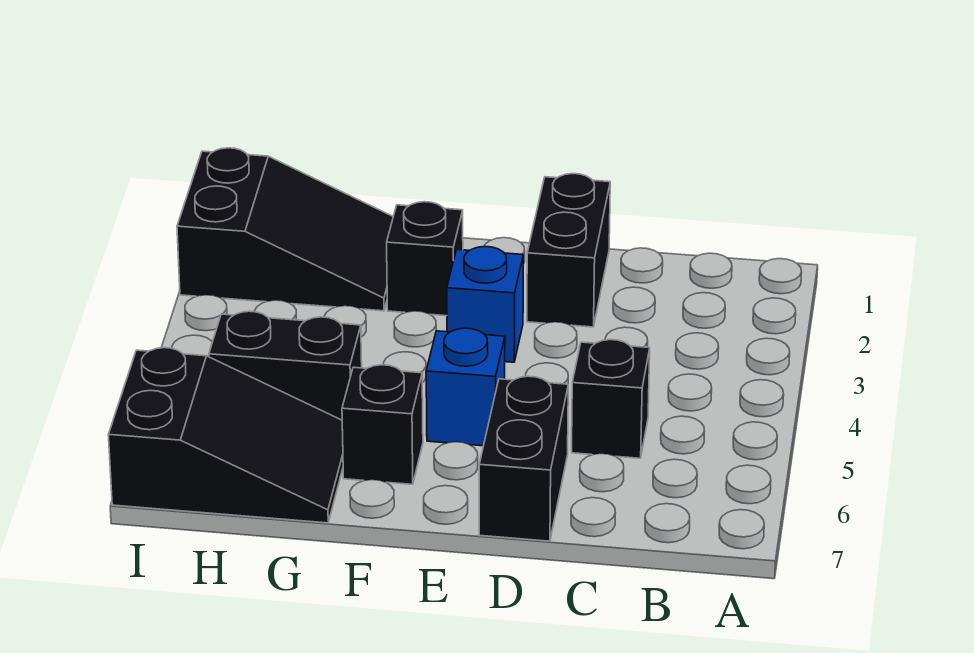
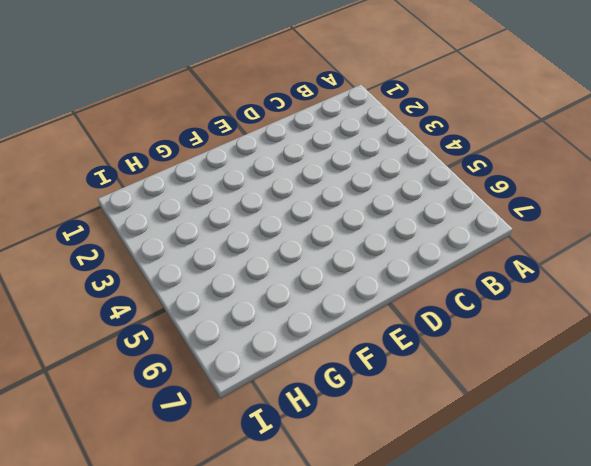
none -> black brick C5 level 1
none -> black brick D1:D2 level 1

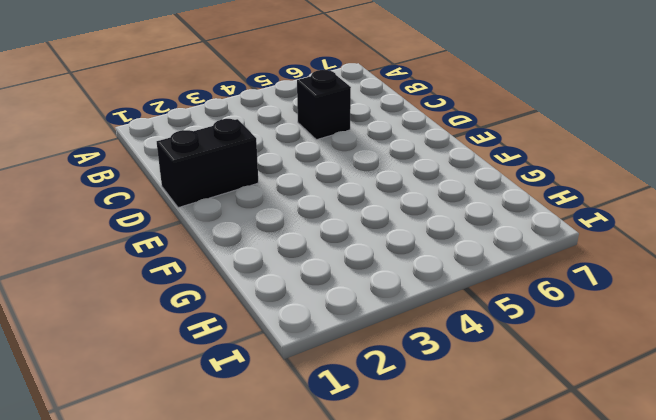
none -> black brick D6:D7 level 1
none -> blue brick E3 level 1

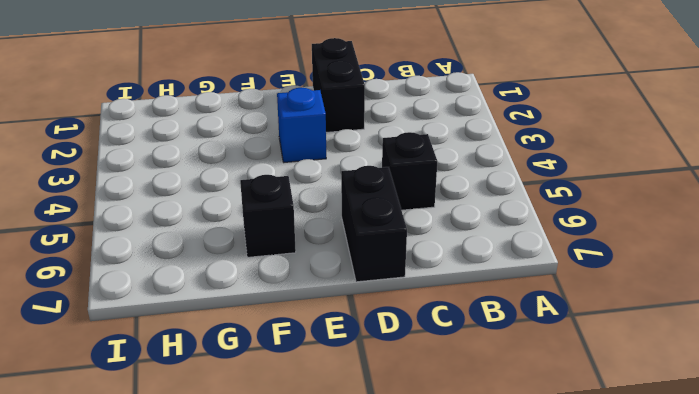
none -> blue brick E5 level 1
none -> black brick F2 level 1

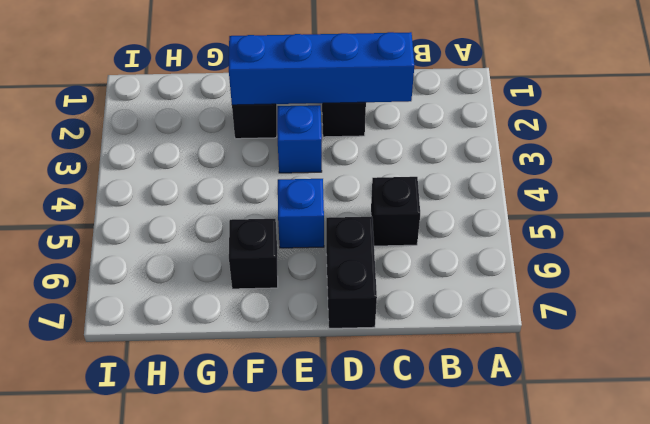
blue brick C2:F2 level 2 -> none
none -> black slope G1:I2 level 1 top I
none -> black brick G5:H5 level 1

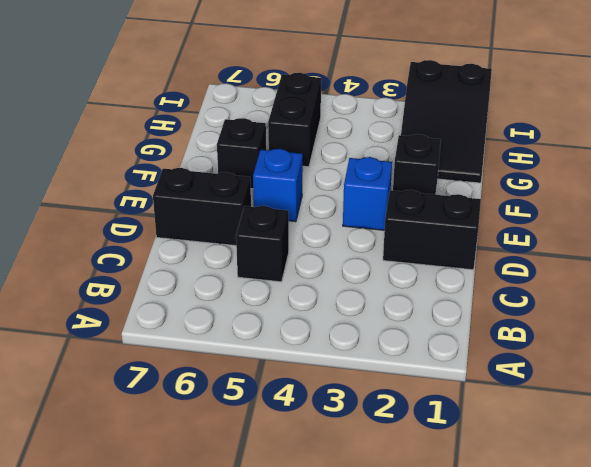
none -> black slope G6:I7 level 1 top I

